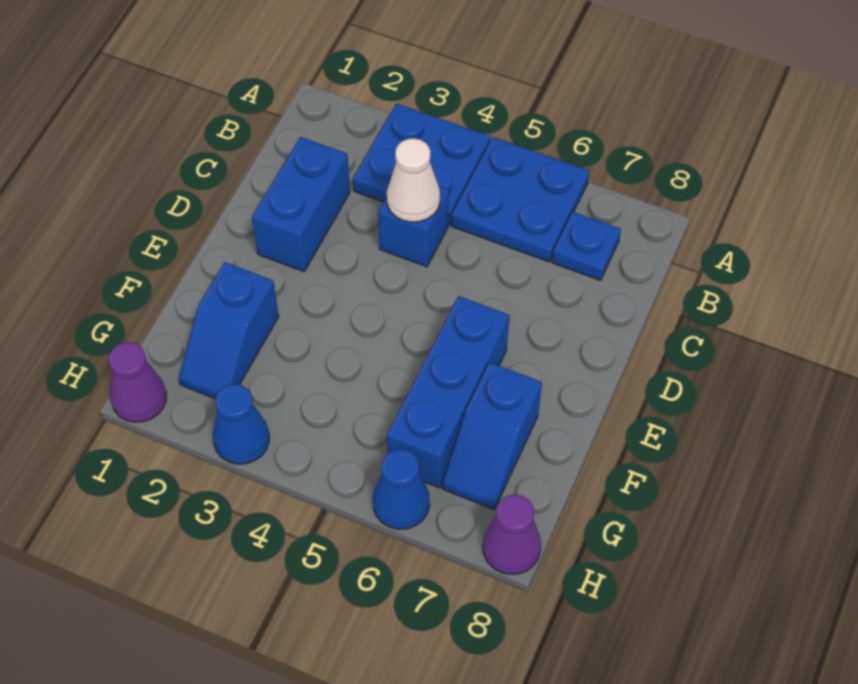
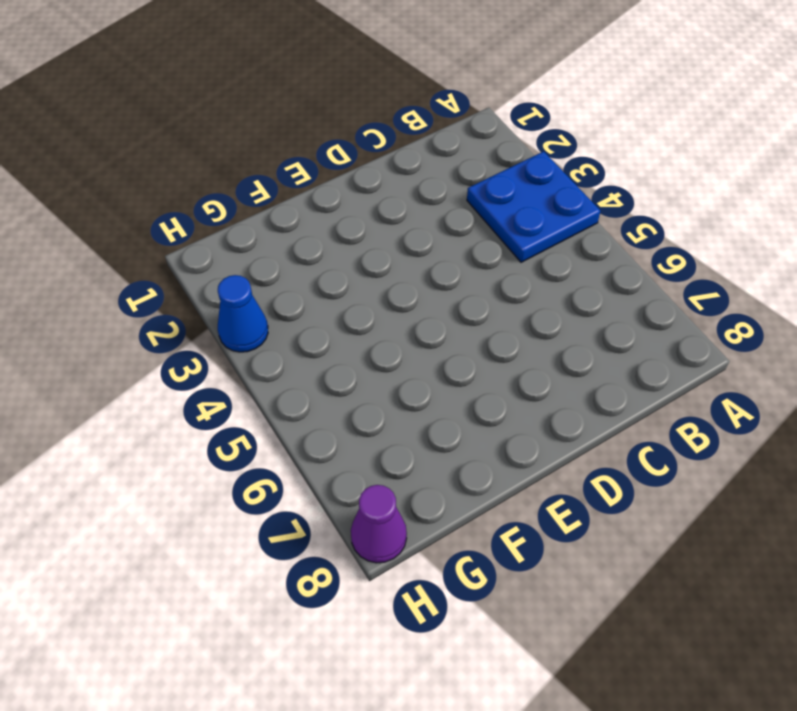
none -> blue plate A5:B6 level 1
none -> blue plate B7 level 1
none -> blue brick C2:D2 level 1

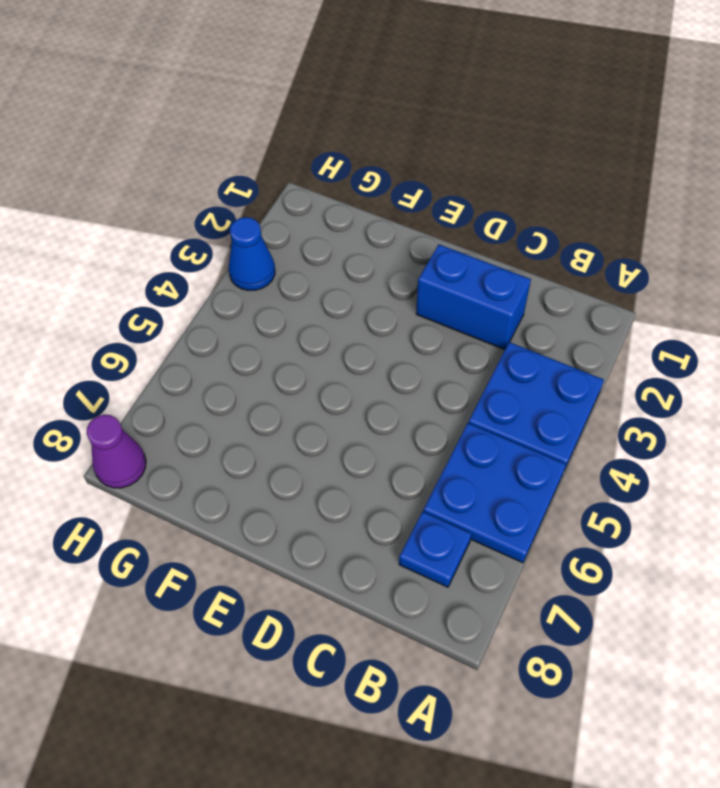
none -> blue brick C4 level 1
none -> blue brick E6:G6 level 1
none -> blue slope F2:G2 level 1 top F

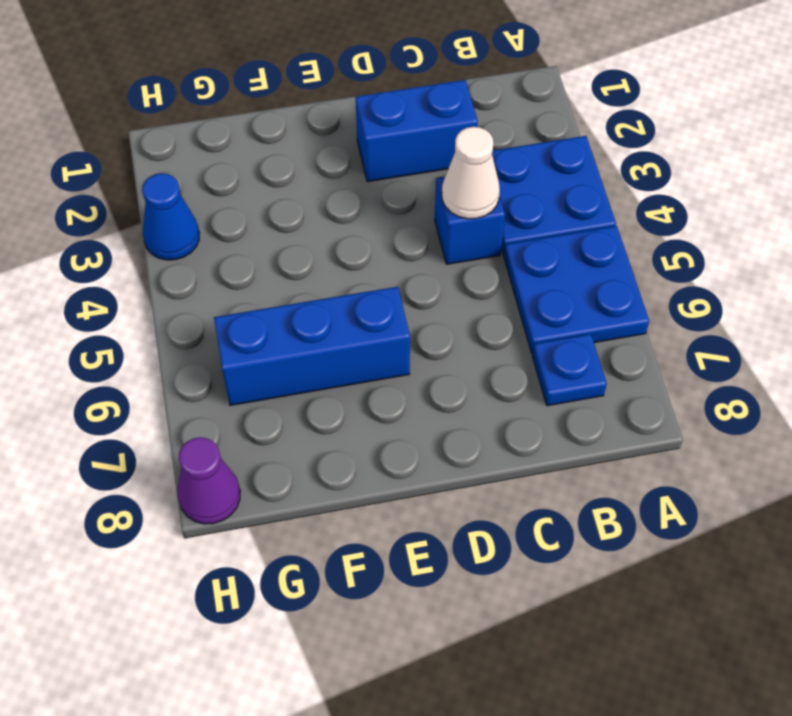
none -> blue slope F2:G2 level 1 top F
none -> blue slope F7:G7 level 1 top F
none -> purple cone H1 level 1

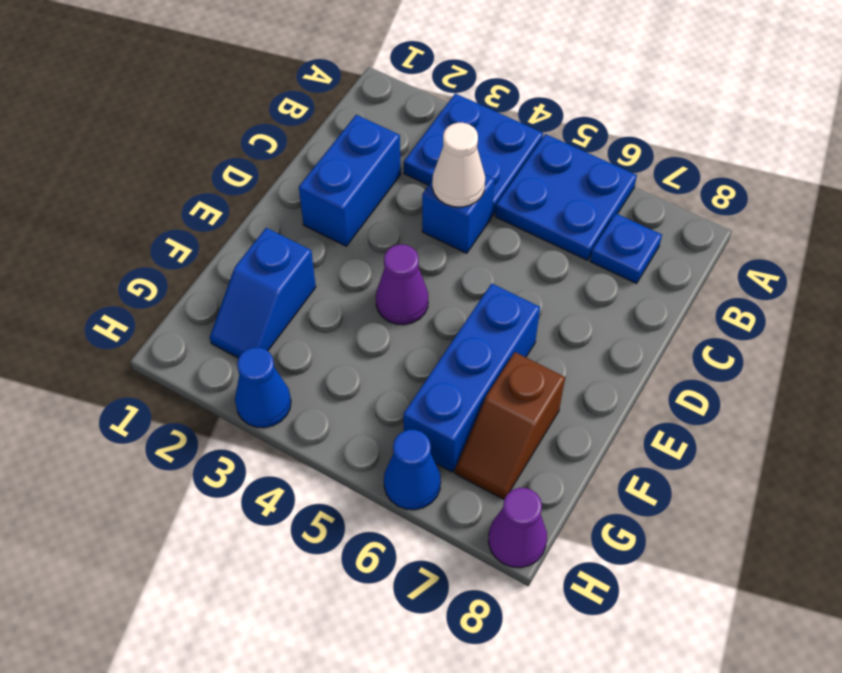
purple cone E4 level 1 -> purple cone H1 level 1
brown slope F7:G7 level 1 top F -> blue slope F7:G7 level 1 top F

